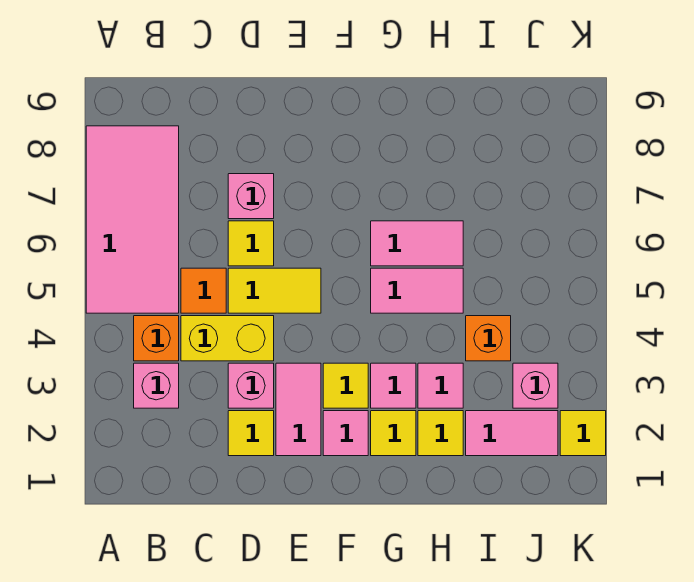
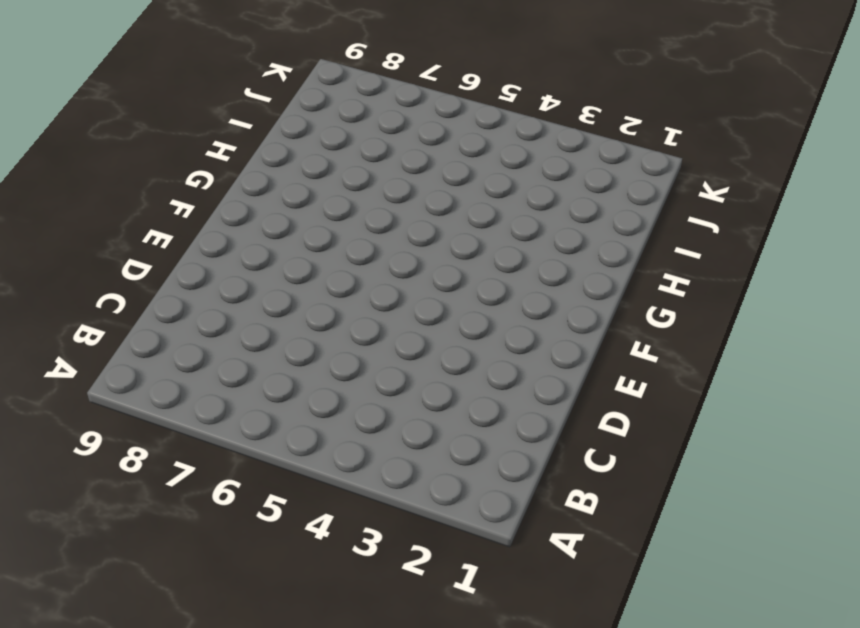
none -> pink tile A5:B8 level 1
none -> pink brick B3 level 1
none -> orange brick B4 level 1

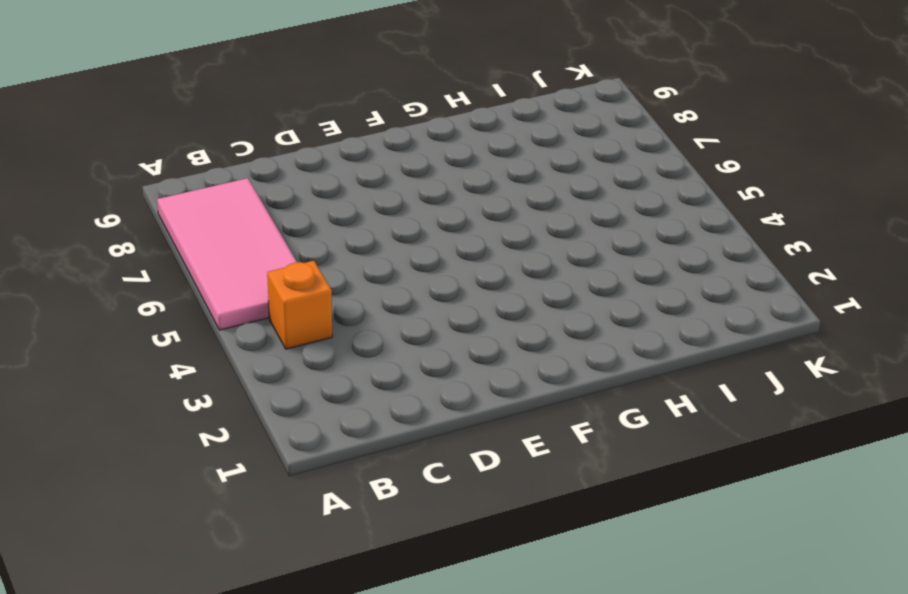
none -> pink brick B3 level 1
none -> yellow brick C4:D4 level 1
none -> orange tile C5 level 1

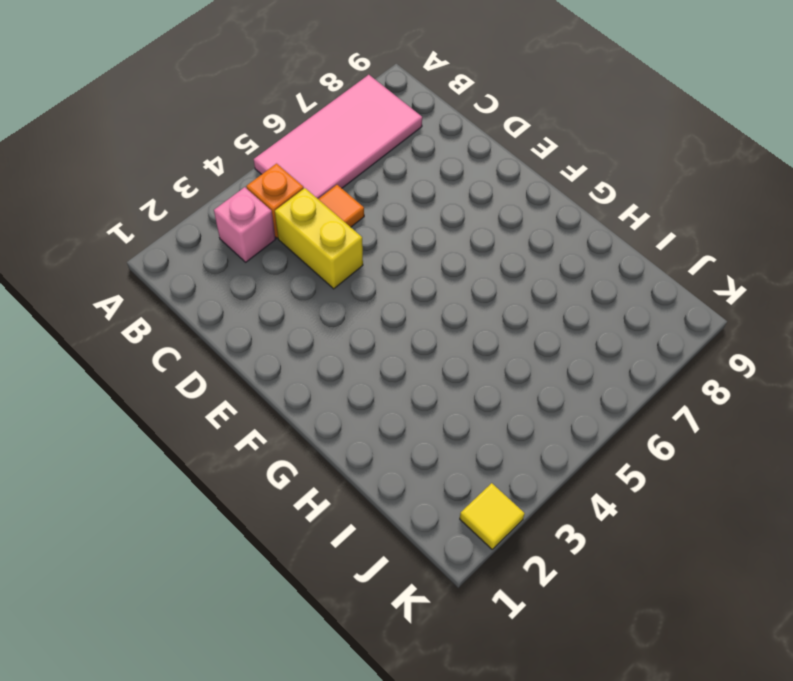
none -> yellow tile D2 level 1
none -> pink brick D3 level 1
none -> yellow tile D5:E5 level 1

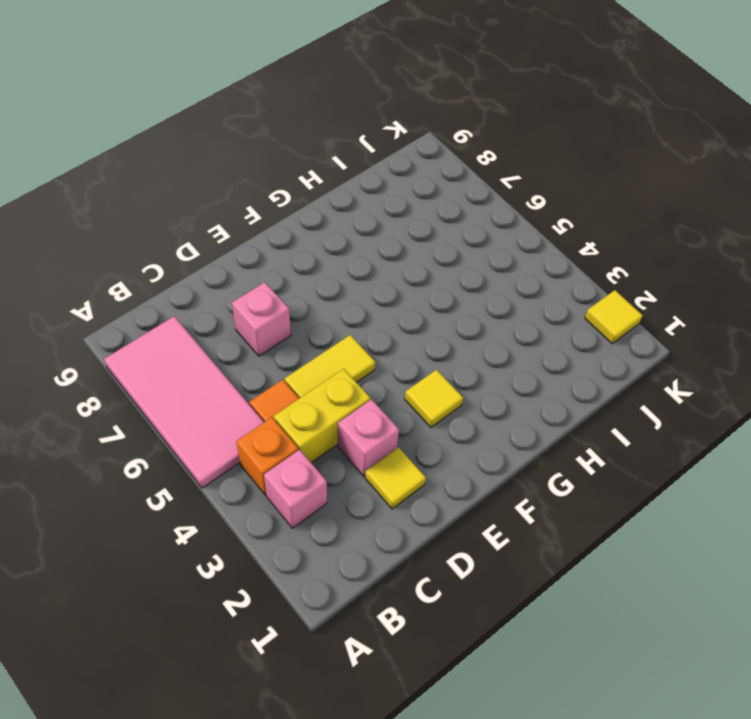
none -> yellow tile D6 level 1
none -> pink tile E2:E3 level 1
none -> pink tile F2 level 1

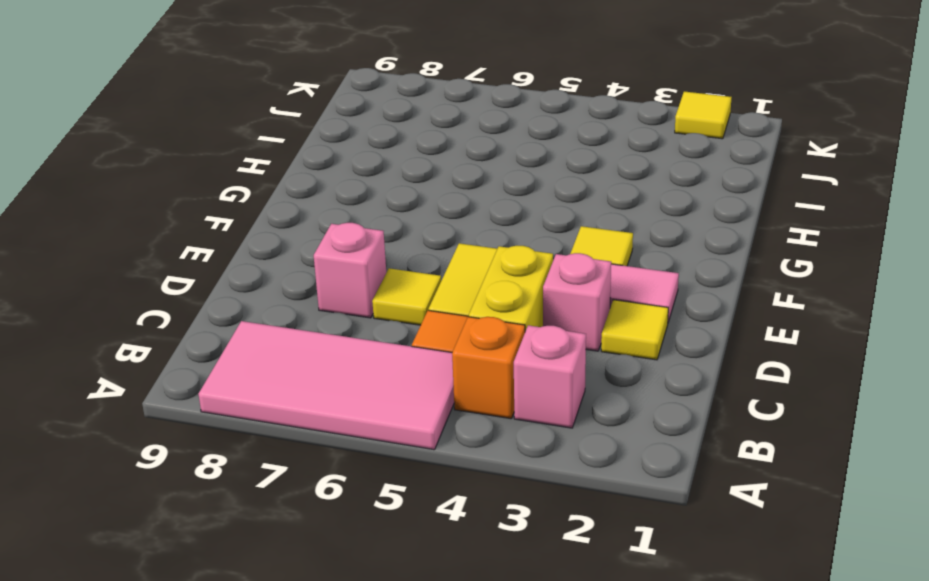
none -> pink tile F2 level 1
none -> yellow tile G2 level 1
none -> pink tile G3 level 1

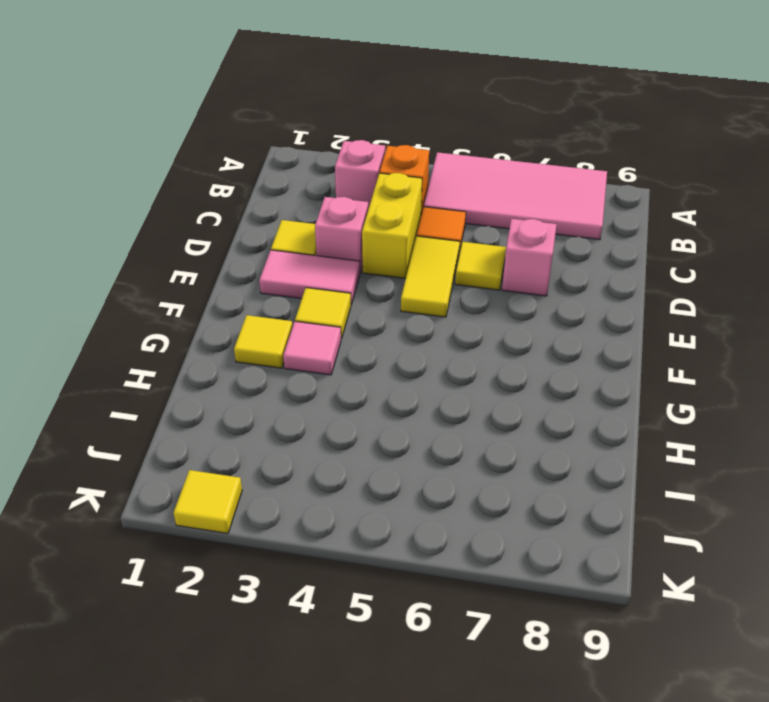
none -> pink tile F2 level 1
none -> pink tile G5:H5 level 1
none -> pink tile G6:H6 level 1

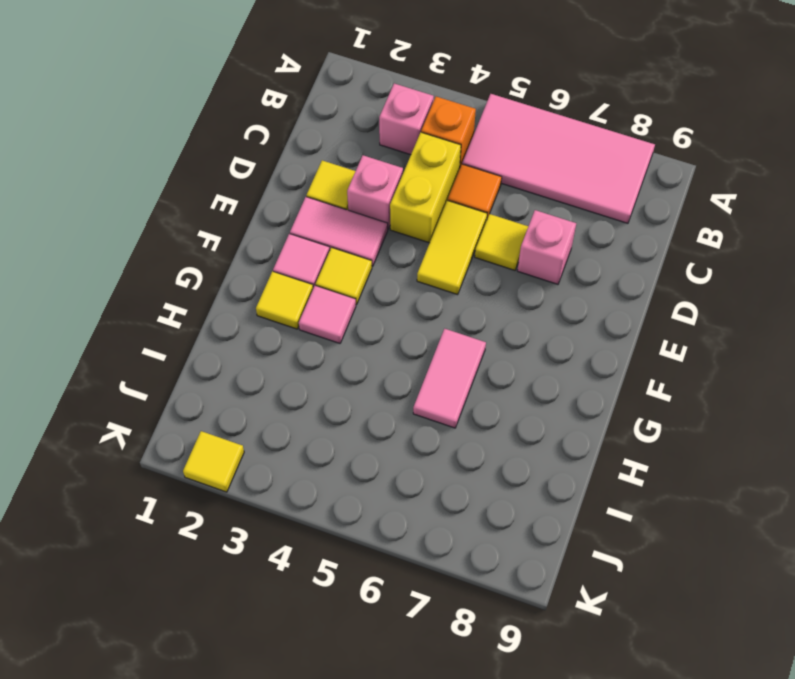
none -> pink tile G5:H5 level 1
none -> yellow tile H2 level 1
none -> pink tile H3 level 1

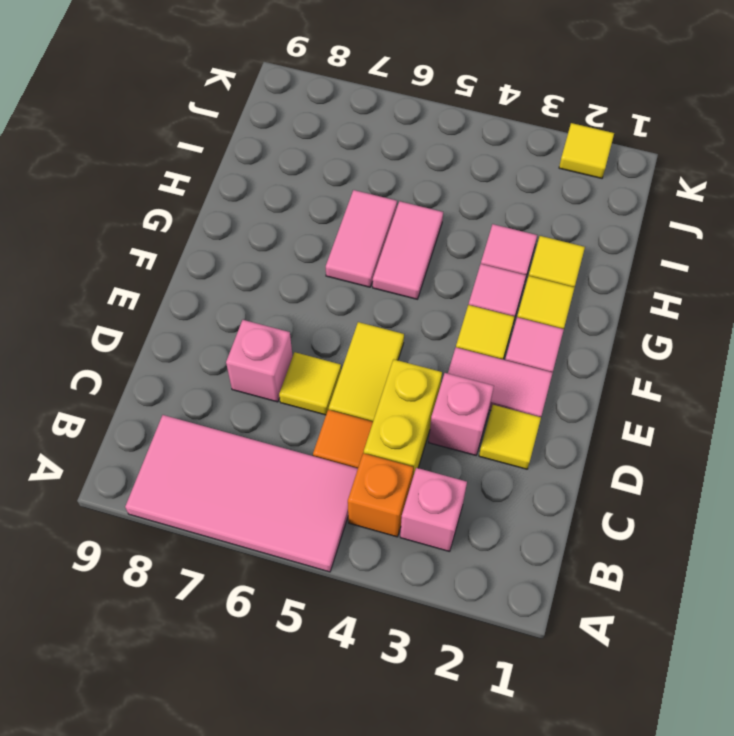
none -> pink tile I2:J2 level 1
none -> orange brick I4 level 1
none -> pink brick J3 level 1

